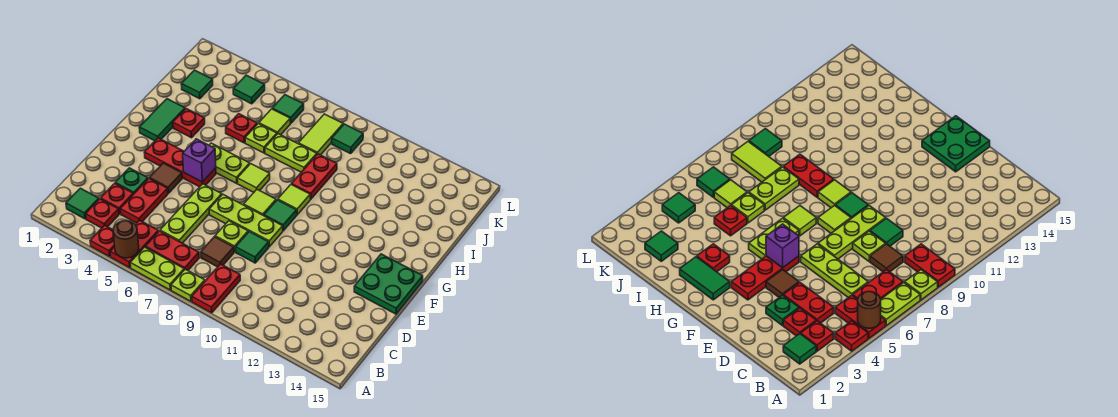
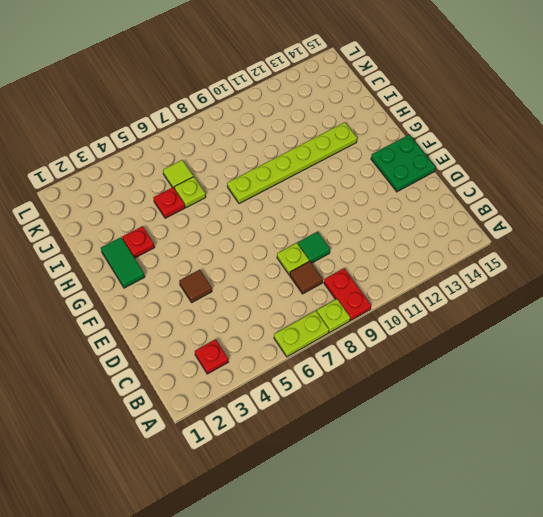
lime plate H8:H13 level 1 -> red plate H9:I9 level 1
none -> red plate A4 level 1
none -> red plate A5:B5 level 1
none -> green tile B2 level 1
none -> red plate B6:B7 level 1

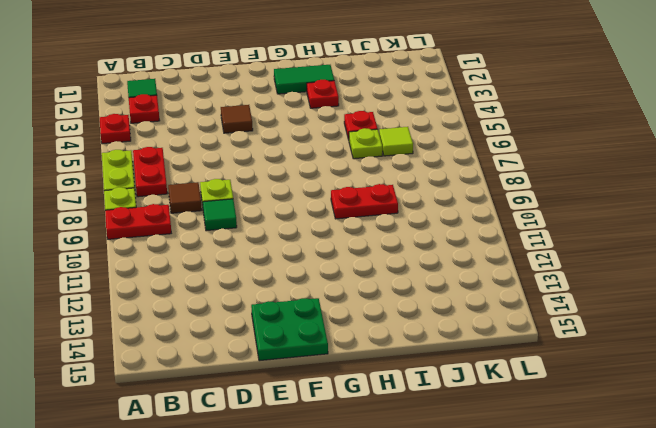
none -> red plate A5:B5 level 1
none -> red plate C3 level 1
none -> red plate C4:D4 level 1
none -> lime plate C6:E6 level 1

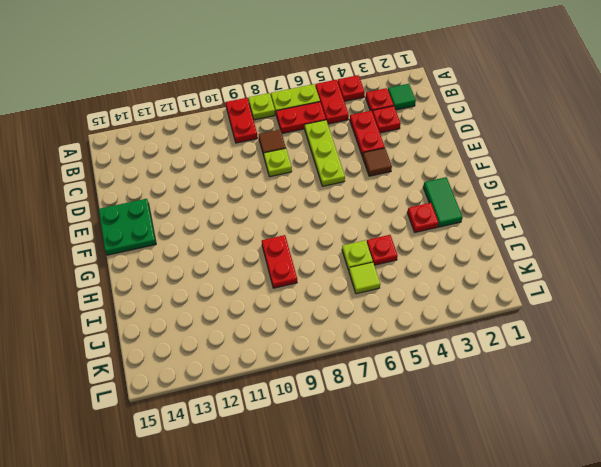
none -> green plate D3 level 1
none -> green tile D9 level 1
none -> lime plate E7:E9 level 1
none -> red plate F3:F5 level 1

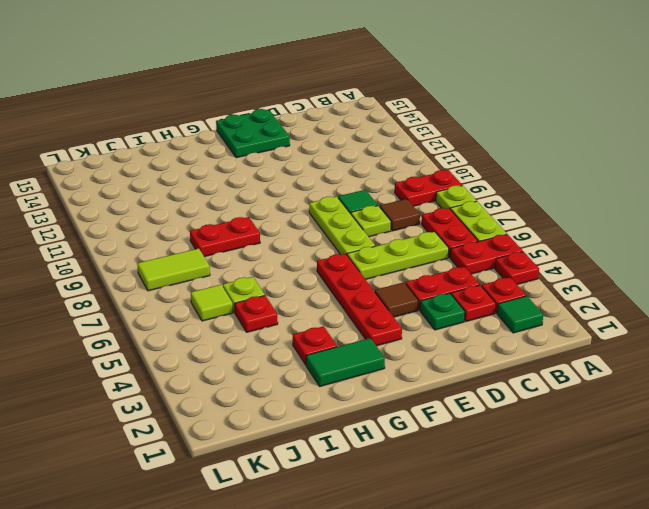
red plate F3:F6 level 1 -> red plate F3:F5 level 1
none -> lime tile F8 level 1
none -> green tile F9 level 1
none -> lime plate G5:G6 level 1
none -> lime tile G7 level 1

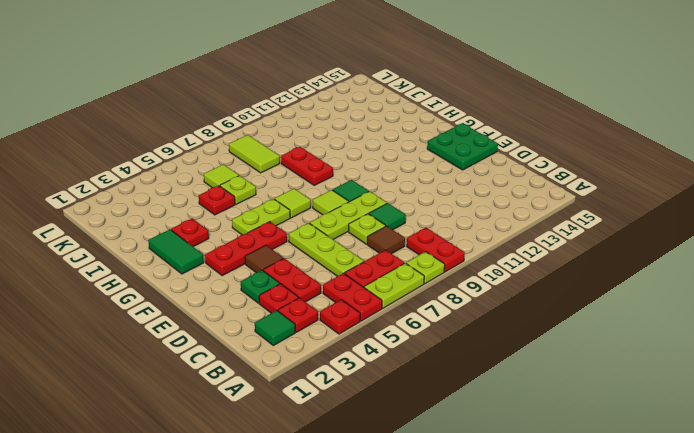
none -> lime tile G9 level 1
none -> lime plate I7:I8 level 1
none -> green tile J2 level 1
none -> green tile K4 level 1

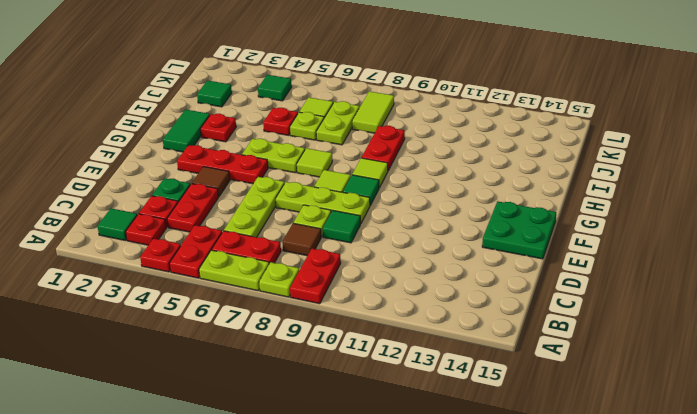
lime plate I7:J7 level 1 -> lime plate I7:I8 level 1
none -> green tile K6 level 1
none -> green tile K9 level 1
none -> brown round brick A5 level 2
none -> purple brick F5 level 2

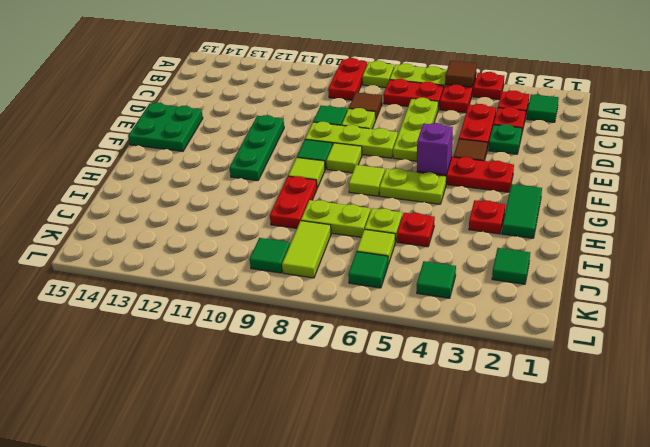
brown tile A5 level 2 -> brown round brick A5 level 2
green plate E11:G11 level 1 -> none

